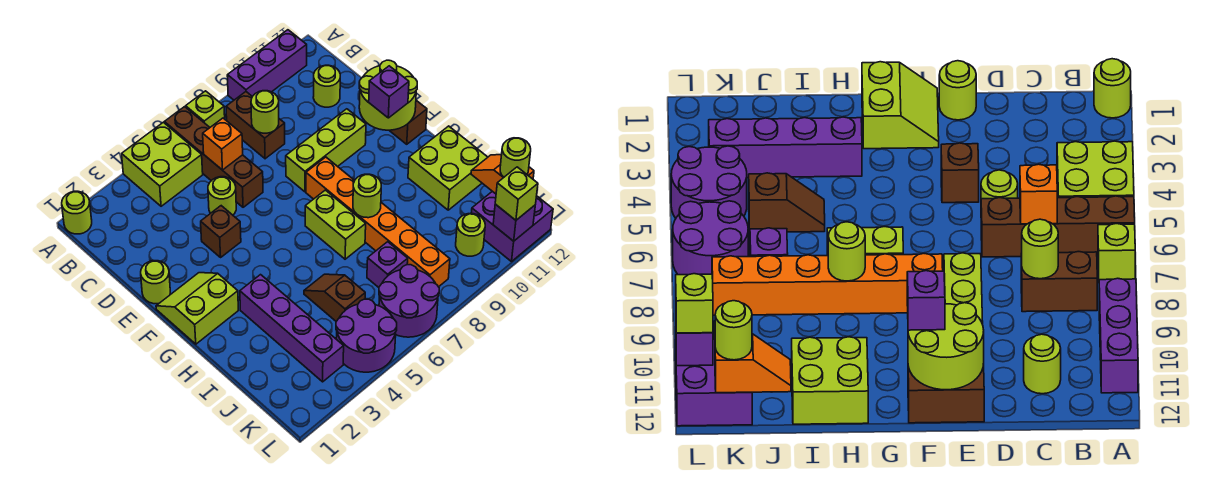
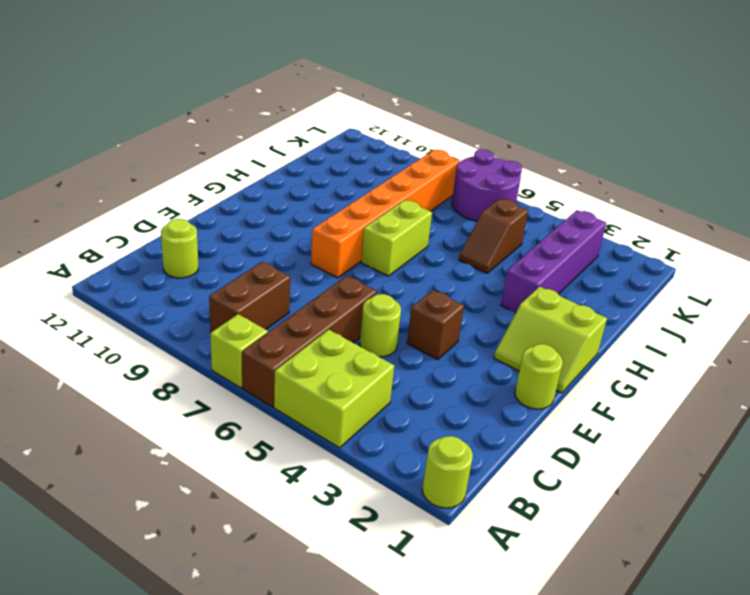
none -> purple brick A9:A11 level 1
none -> lime brick E8:E10 level 1
none -> brown brick E12:F12 level 1
none -> lime brick H11:I12 level 1

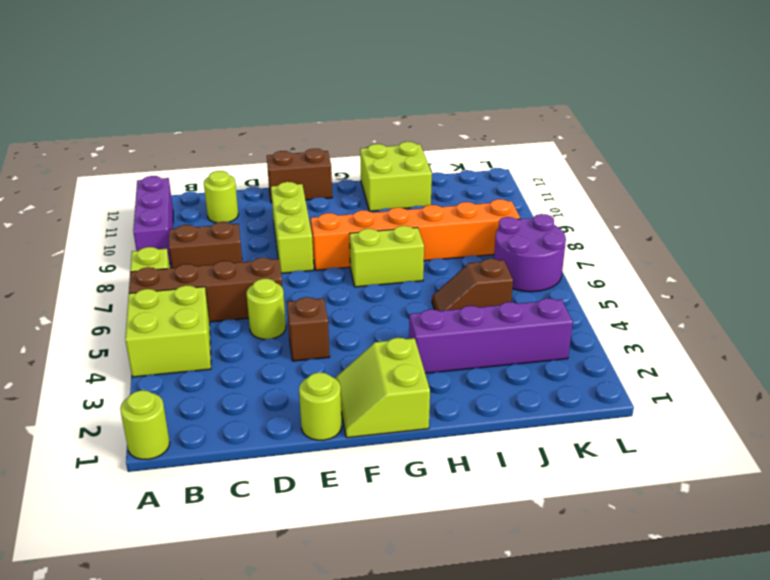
none -> purple brick J7 level 1
none -> purple round brick K4:L5 level 1
none -> lime round brick K10 level 1
none -> purple brick K11:L12 level 1

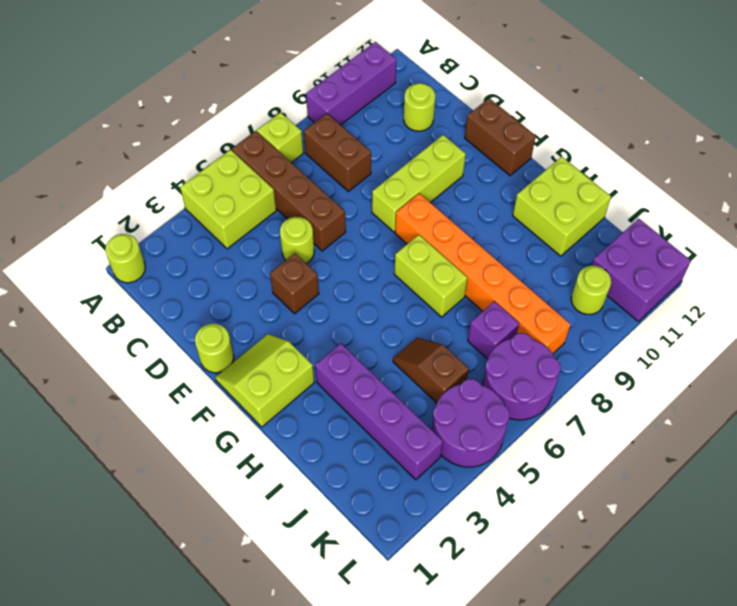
none -> orange brick C6 level 2
none -> lime round brick C8 level 2
none -> lime round brick E11:F12 level 2
none -> lime round brick H8 level 2

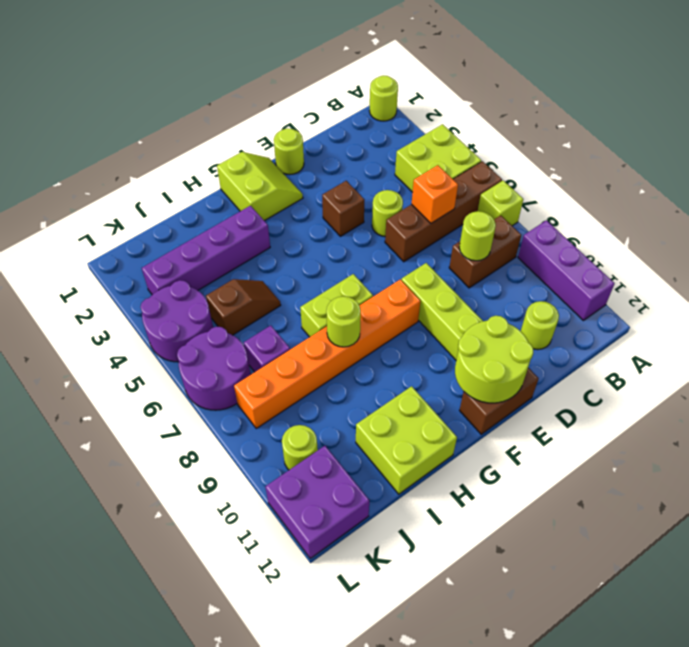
none -> orange slope J12:K12 level 2 top K
none -> purple brick L11 level 2
none -> purple brick F11 level 3
none -> lime round brick K12 level 3

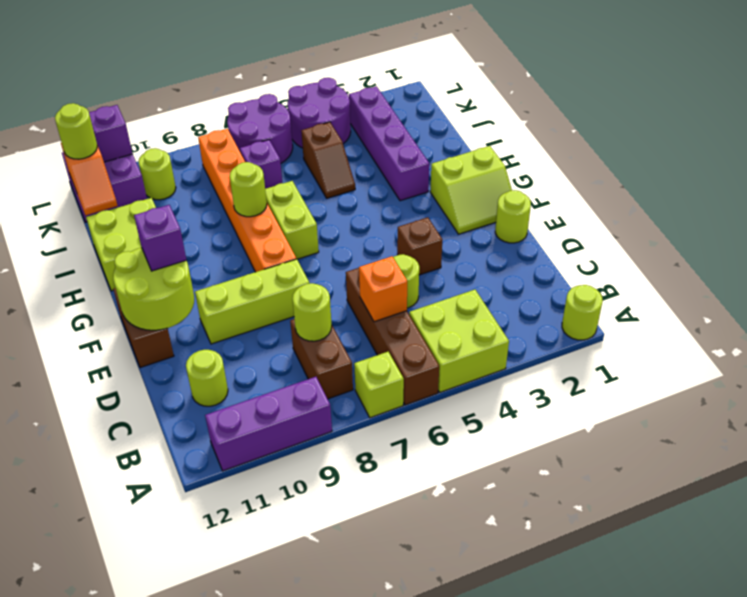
none -> lime brick L11 level 3

